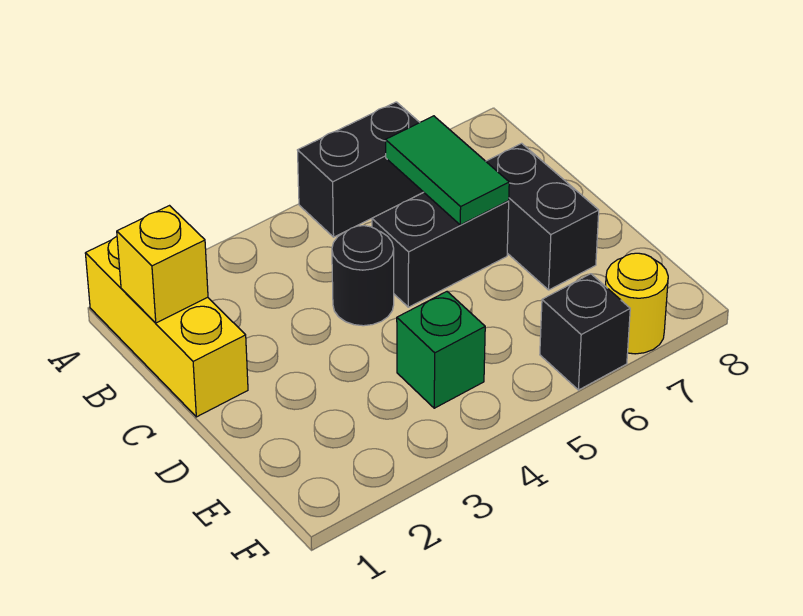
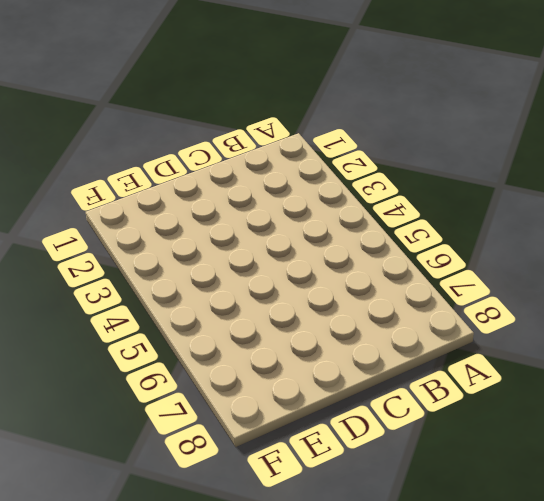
none -> yellow brick A1:C1 level 1
none -> black brick A5:A6 level 1

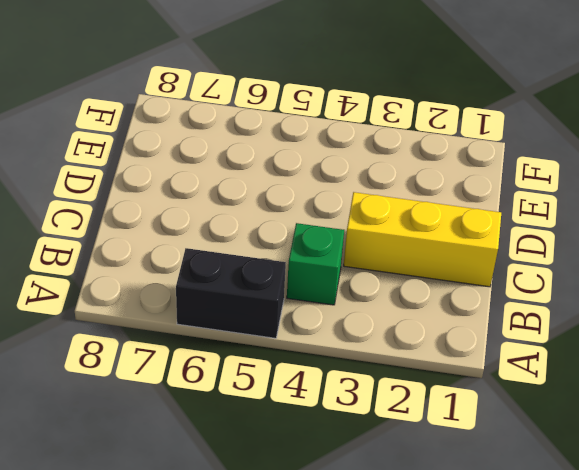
green brick B4 level 1 -> green brick E4 level 1
yellow brick C1:C3 level 1 -> yellow brick A1:C1 level 1
none -> black round brick C4 level 1
none -> black brick C5:C6 level 1

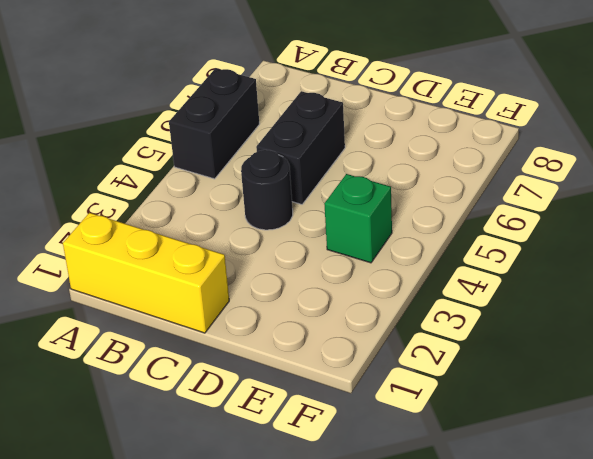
none -> black brick C7:D7 level 1
none -> black brick F6 level 1

